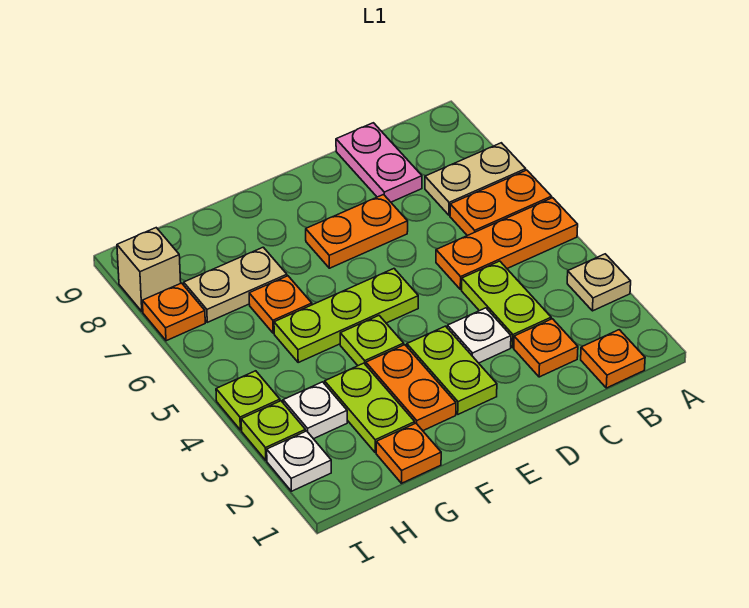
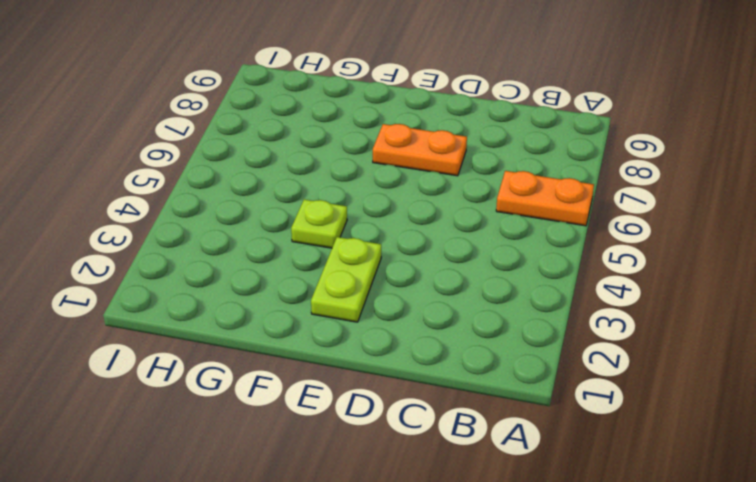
none -> tan plate A3 level 1
none -> orange plate A5:C5 level 1
none -> tan plate A7:B7 level 1

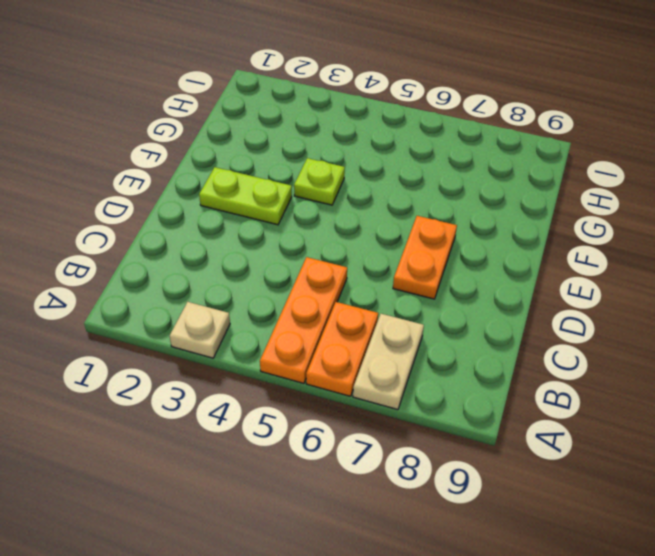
none -> orange plate B1 level 1
none -> orange plate C2 level 1
none -> lime plate C3:C4 level 1

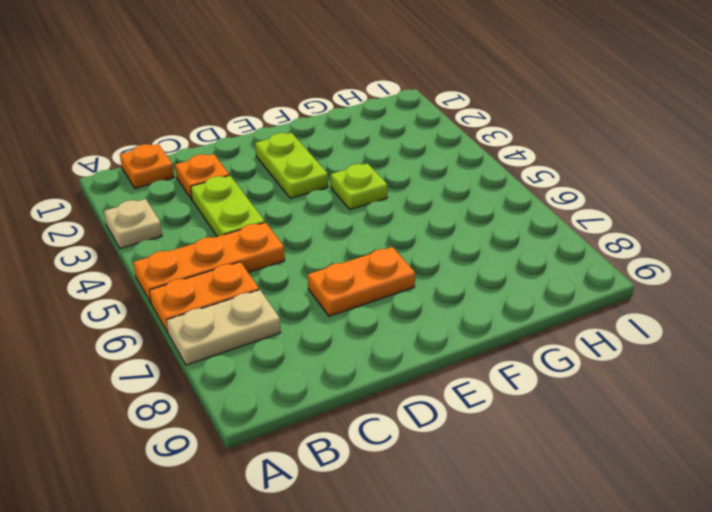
none -> pink plate C8:C9 level 1
none -> white plate D3 level 1
none -> lime plate E5:G5 level 1

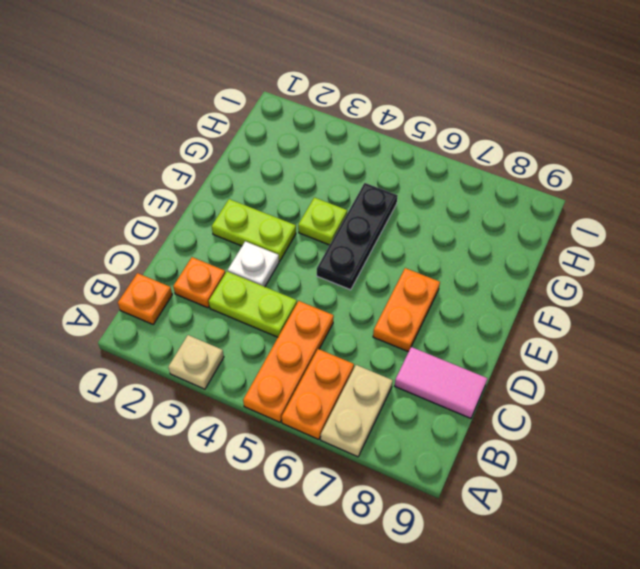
pink tile C8:C9 level 1 -> pink plate C8:C9 level 1
black plate E5:G5 level 1 -> lime plate E5:G5 level 1
none -> orange plate F2:F3 level 1
none -> orange plate G1 level 1
none -> lime plate G2:G3 level 1

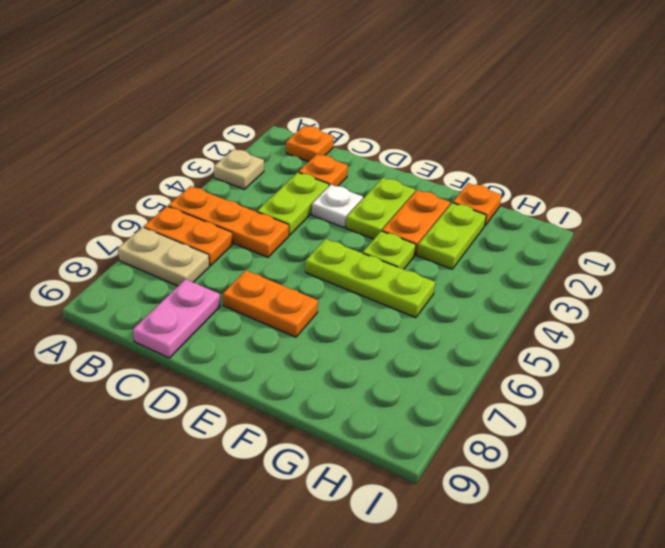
none -> orange plate G6 level 1
none -> tan plate G7:H7 level 1
none -> white plate H3 level 1

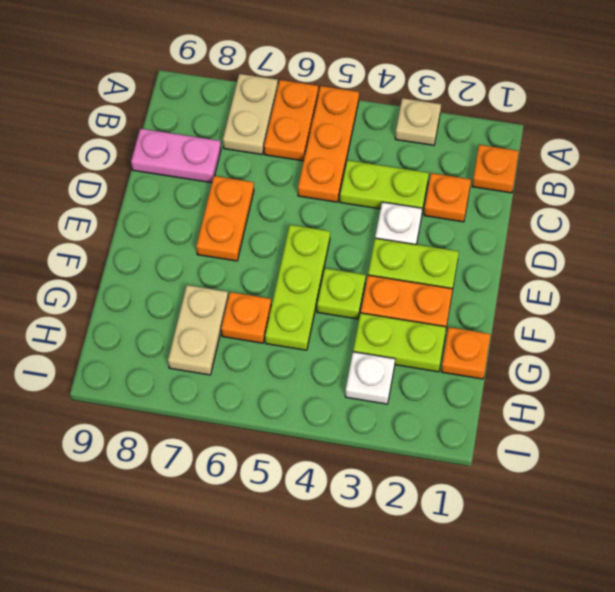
none -> white plate I2 level 1
none -> lime plate I3 level 1
none -> lime plate I4 level 1

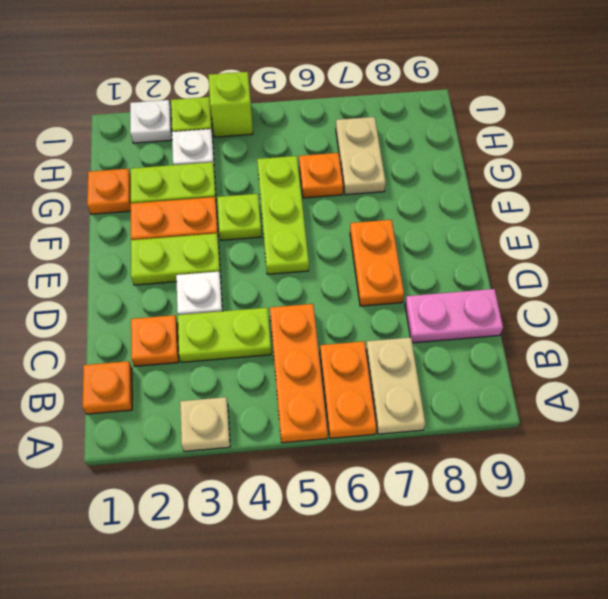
lime brick I4 level 1 -> lime plate I4 level 1
none -> orange plate I7 level 1
none -> tan brick I8 level 1

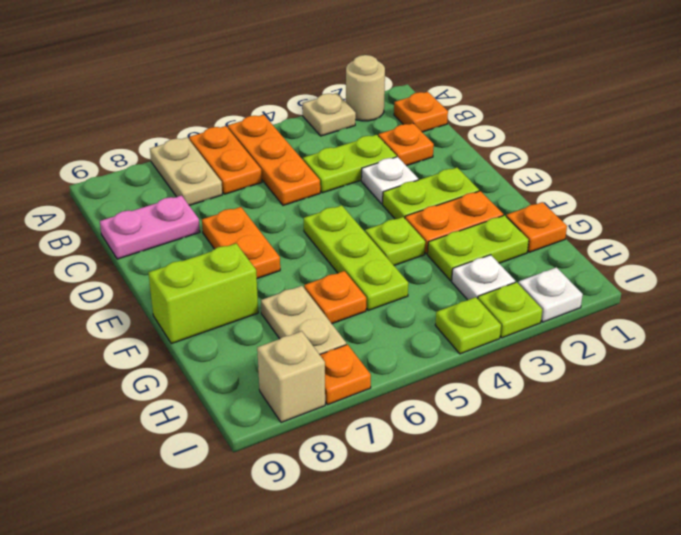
tan round brick A2 level 1 -> none
lime brick F8:F9 level 1 -> none

